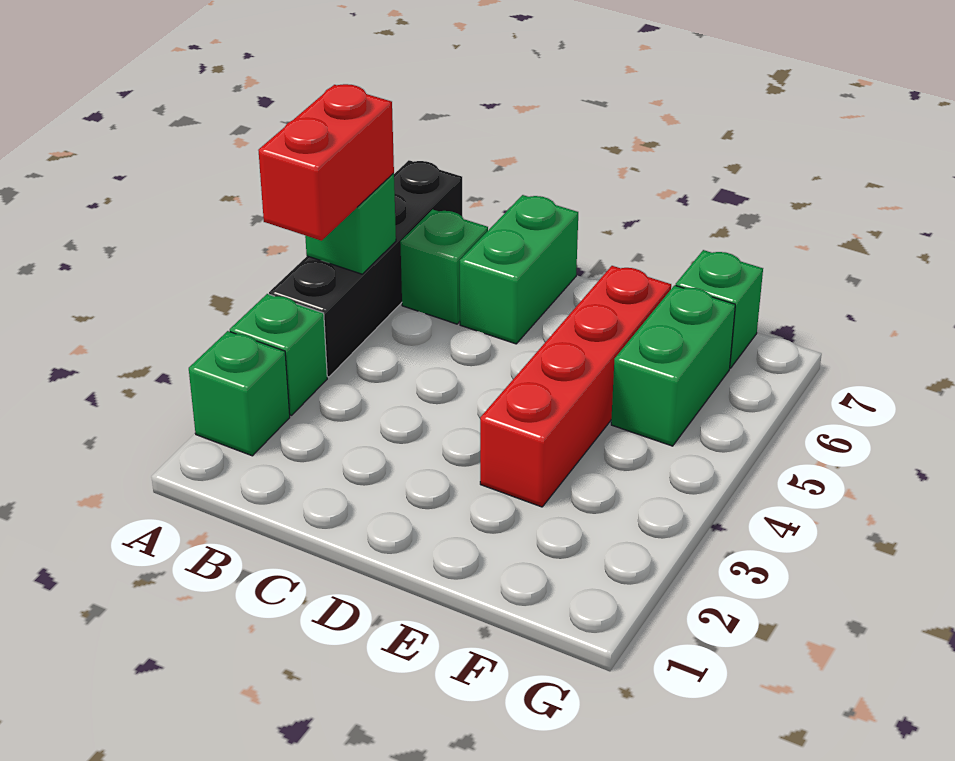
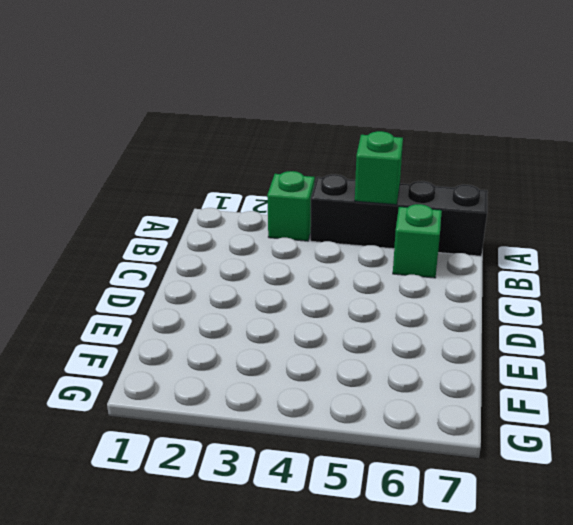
none -> green brick A2 level 1
none -> green brick C6:C7 level 1

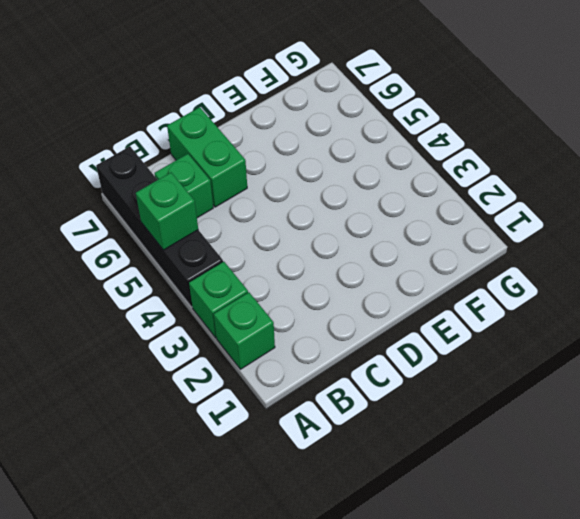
none -> red brick E3:E6 level 1
none -> green brick F5:F6 level 1

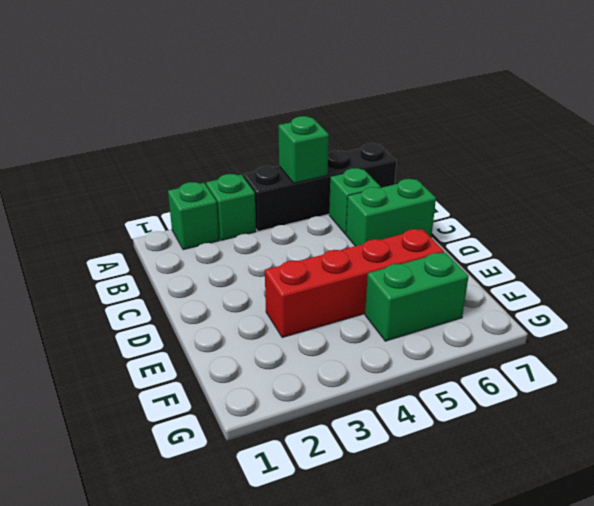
none -> green brick F7 level 1
none -> red brick A4:A5 level 3

